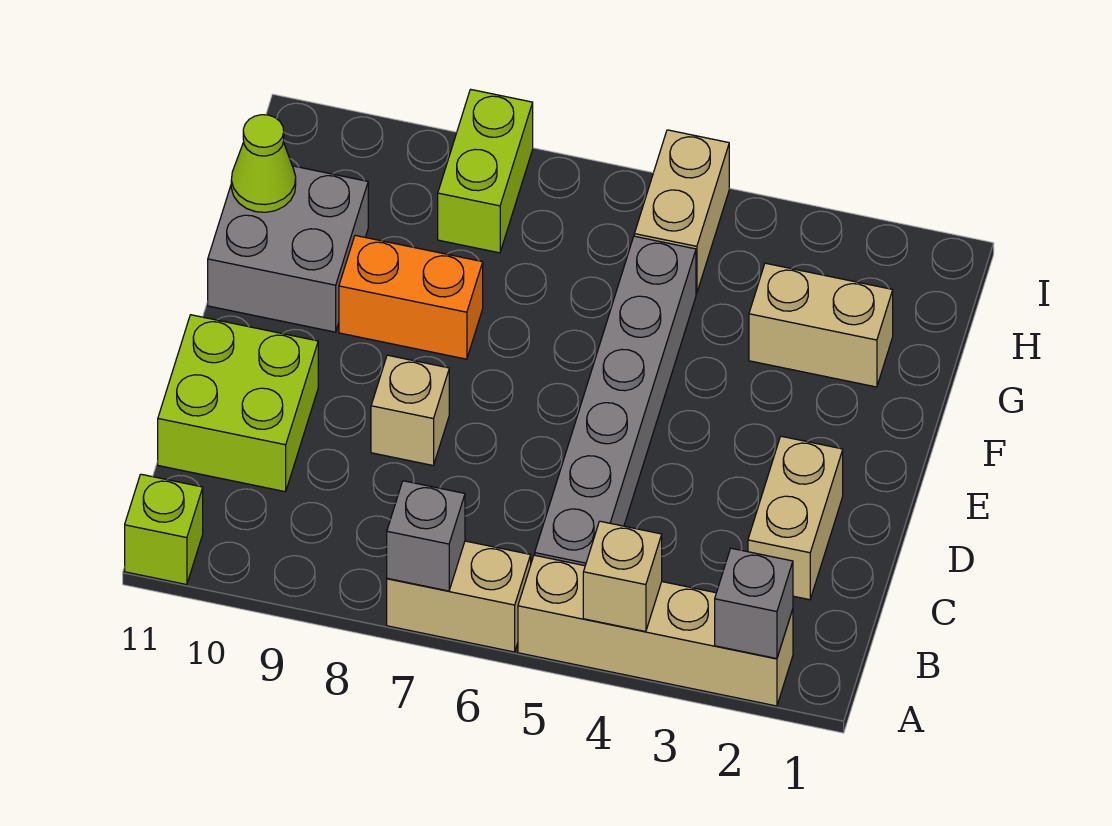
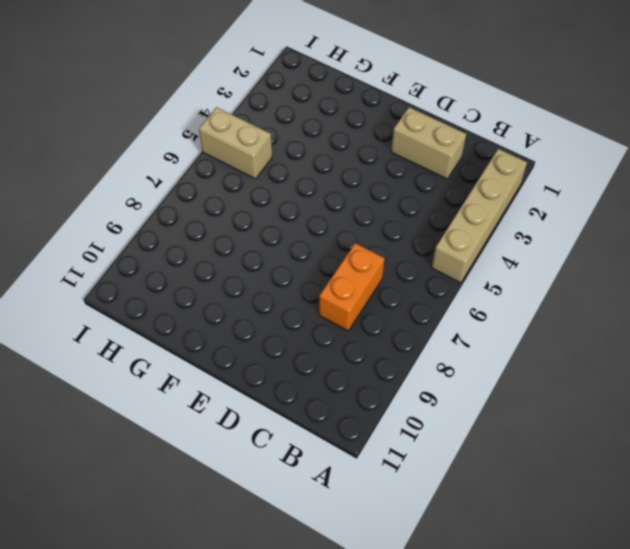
orange brick C7:C8 level 1 -> orange brick F8:F9 level 1
none -> tan brick A6:A7 level 1
none -> lime brick A11 level 1
none -> grey brick B5:G5 level 1

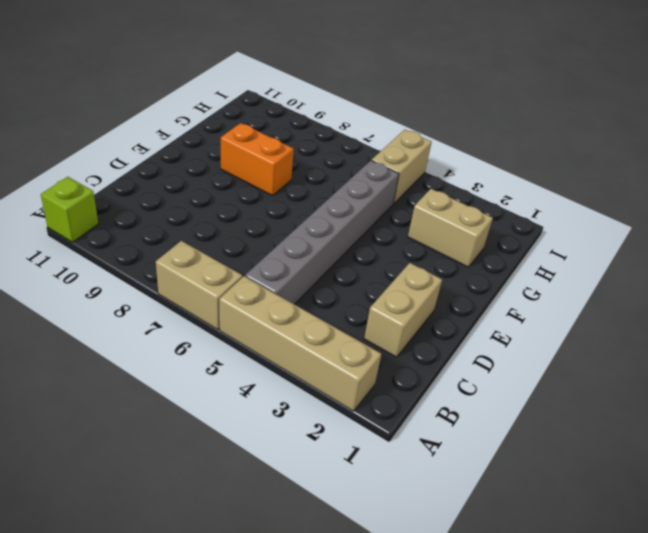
none -> lime brick C10:D11 level 1
none -> tan brick D8 level 1
none -> grey brick F10:G11 level 1

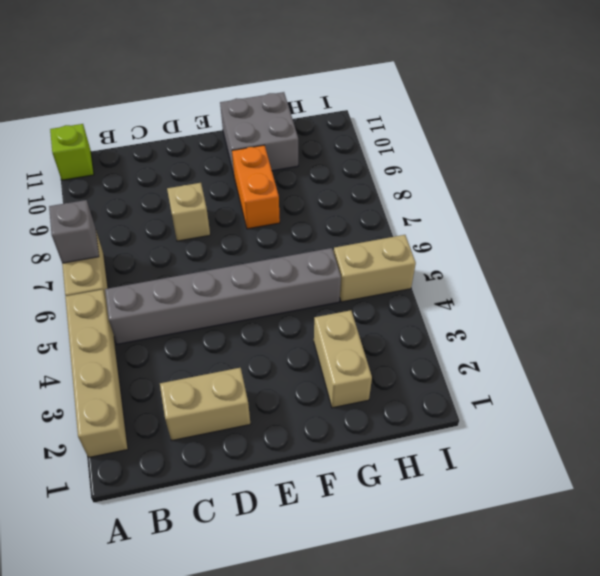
none -> lime brick C10:D11 level 1
none -> lime brick H8:I8 level 1
none -> grey brick A2 level 2

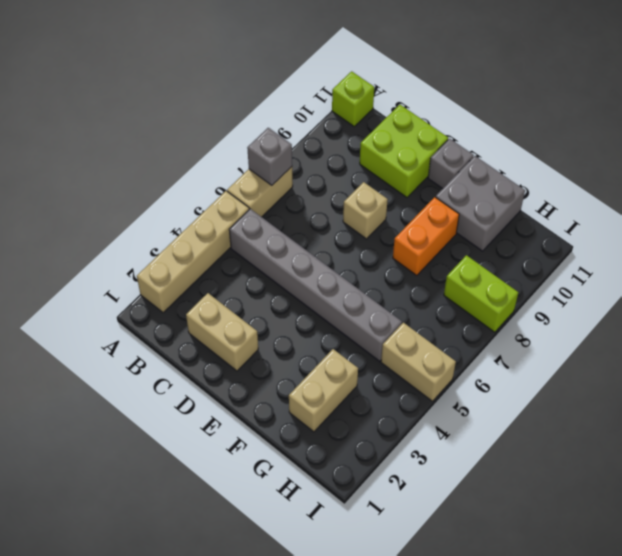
grey brick E11 level 1 -> grey brick A2 level 2
none -> tan brick A4 level 2
none -> lime cone G11 level 2

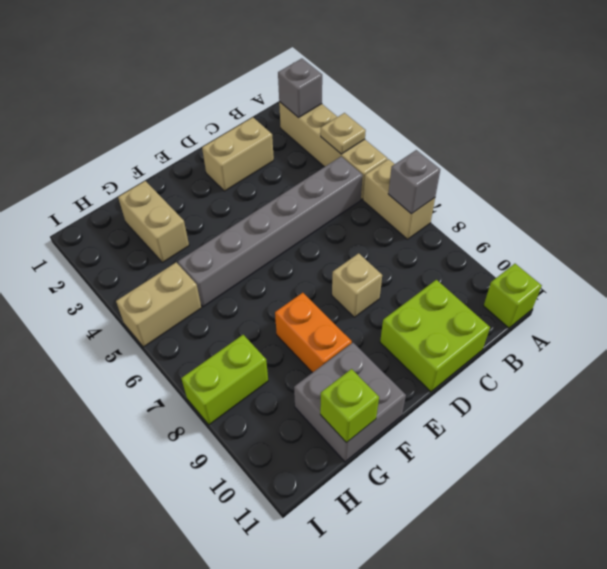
tan plate A4 level 2 -> tan brick A4 level 2
lime brick G11 level 2 -> lime cone G11 level 2

